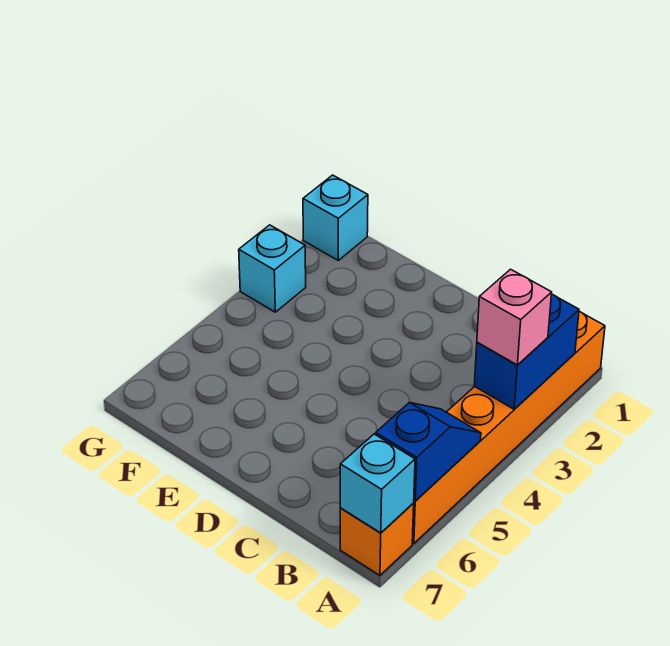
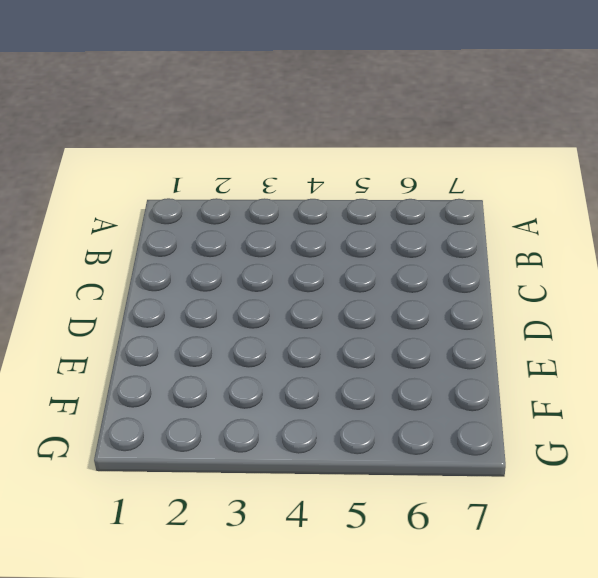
none -> orange brick A1:A6 level 1
none -> orange brick A7 level 1

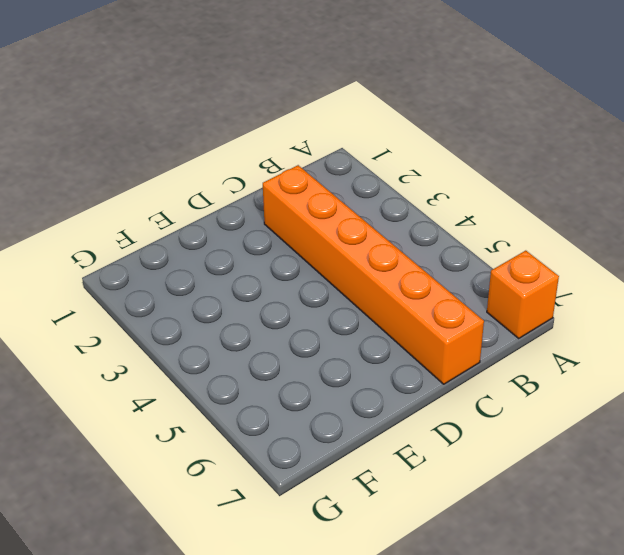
orange brick C2:C7 level 1 -> orange brick A1:A6 level 1
none -> cyan brick G1 level 1
none -> cyan brick G3 level 1

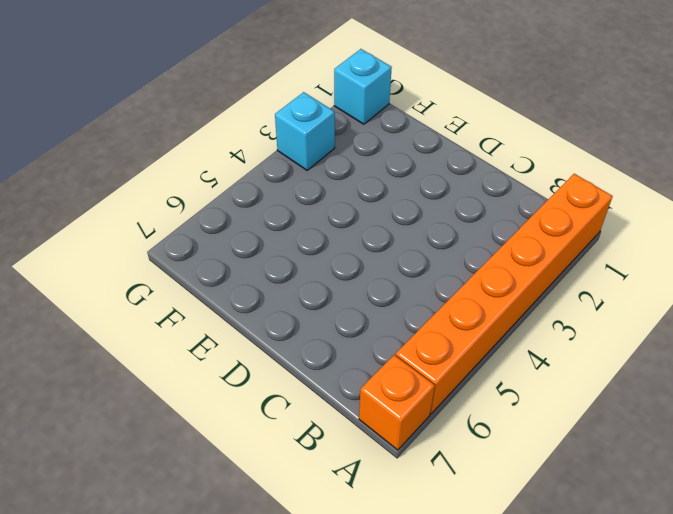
none -> blue brick A2:A3 level 2
none -> blue slope A5:A6 level 2 top 6

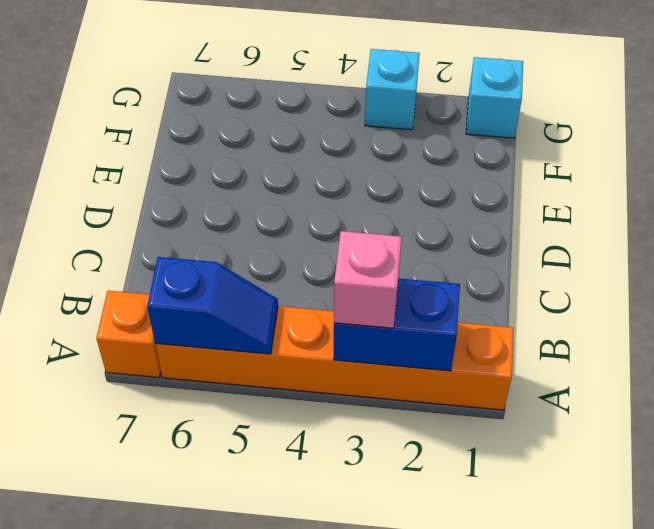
none -> cyan brick A7 level 2

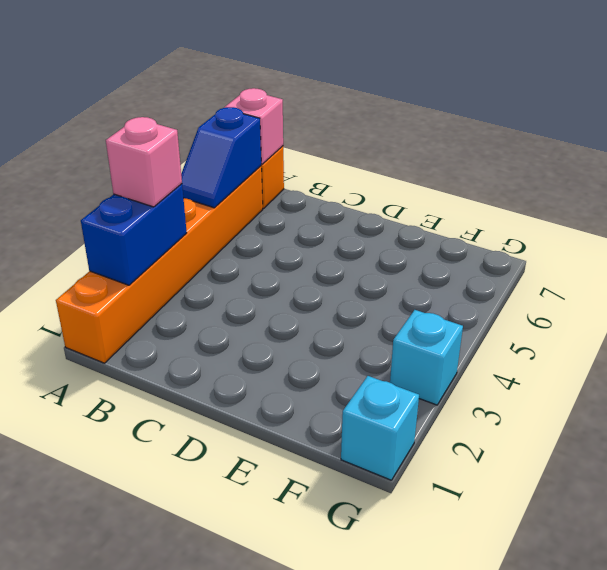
pink brick A7 level 2 -> cyan brick A7 level 2

